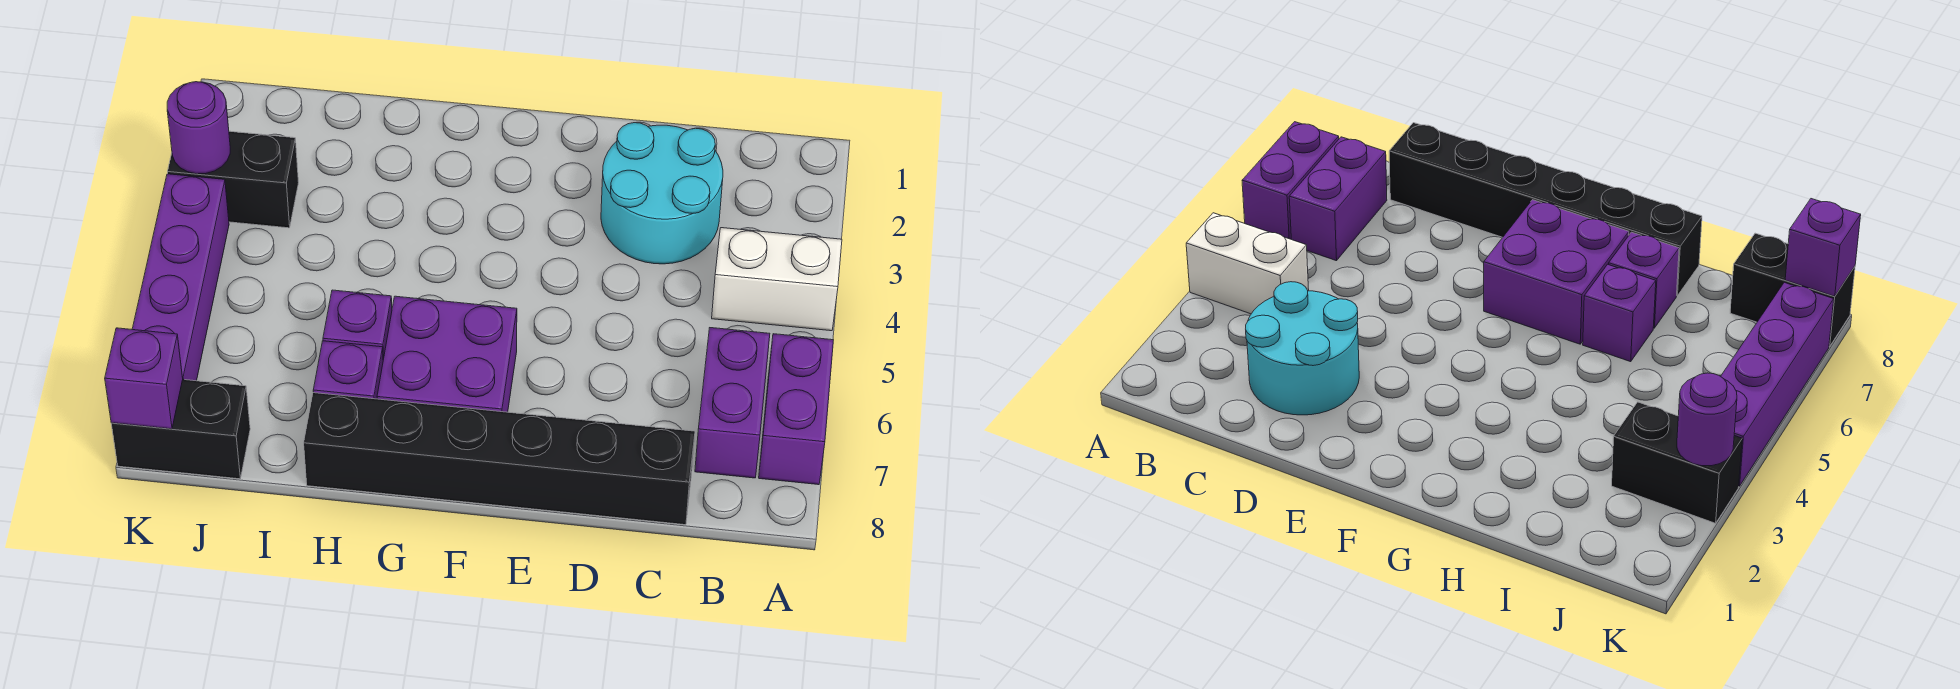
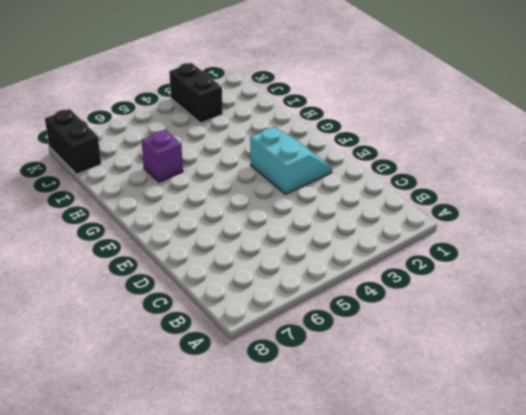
cyan slope E2:F3 level 1 top 3 -> none
none -> white brick A4:B4 level 1
none -> purple brick A6:A7 level 1
none -> purple brick B6:B7 level 1

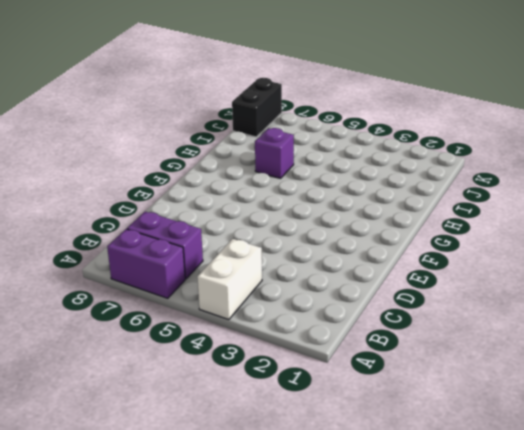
none -> cyan round brick C2:D3 level 1
none -> black brick C8:H8 level 1
none -> purple brick F6:G7 level 1

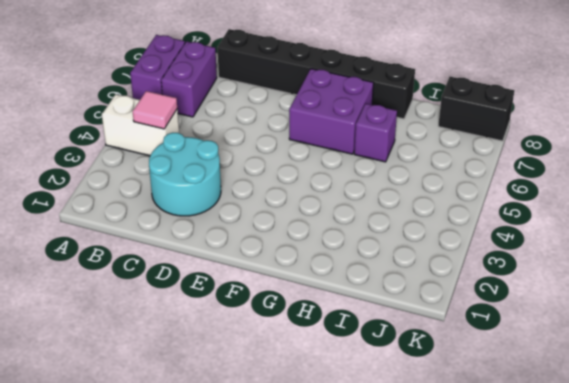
pink tile B4 level 2 -> none
none -> purple brick H7 level 1
none -> black brick J3:K3 level 1
none -> purple brick K4:K7 level 1

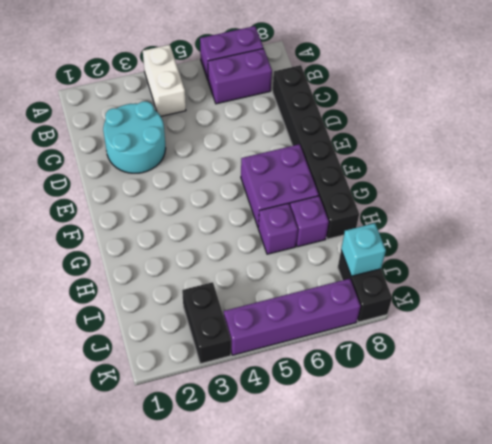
cyan brick J8 level 2 -> none
none -> purple round brick K3 level 2
none -> purple brick K8 level 2

